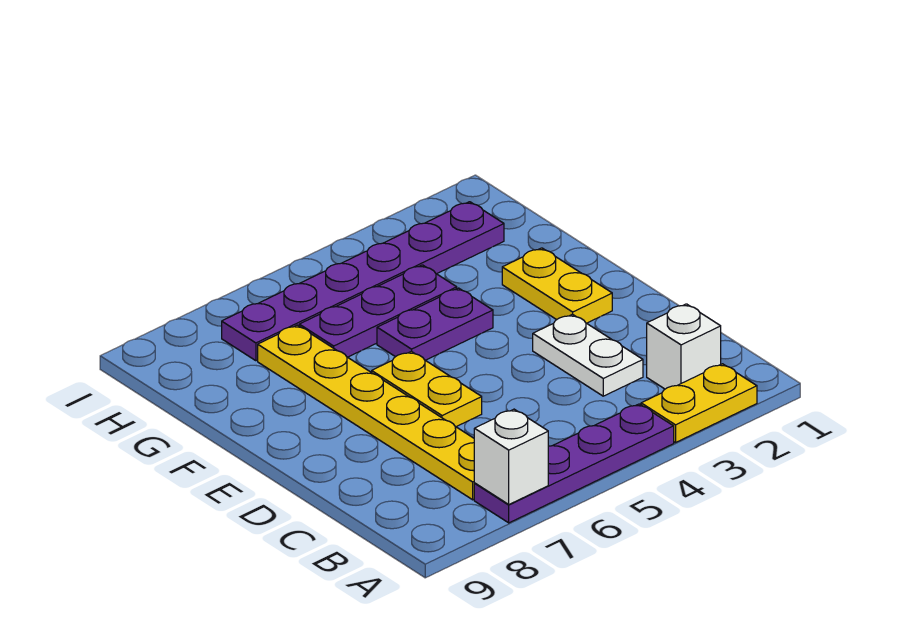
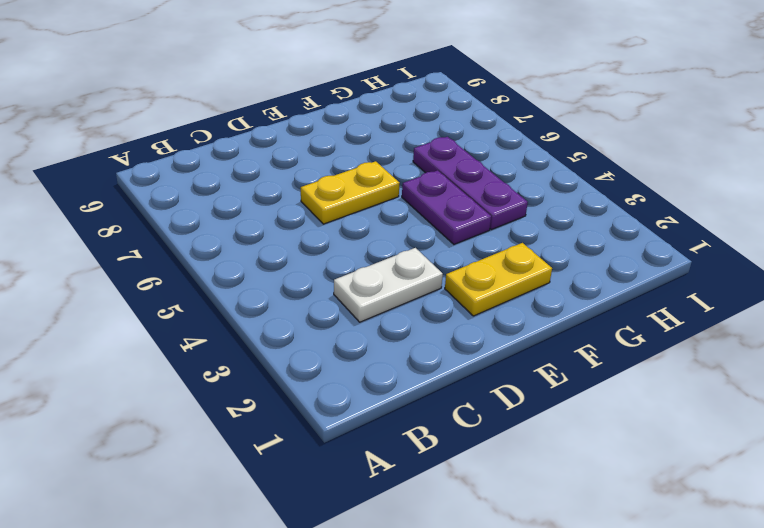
none -> yellow plate A2:A3 level 1
none -> purple plate A4:A7 level 1

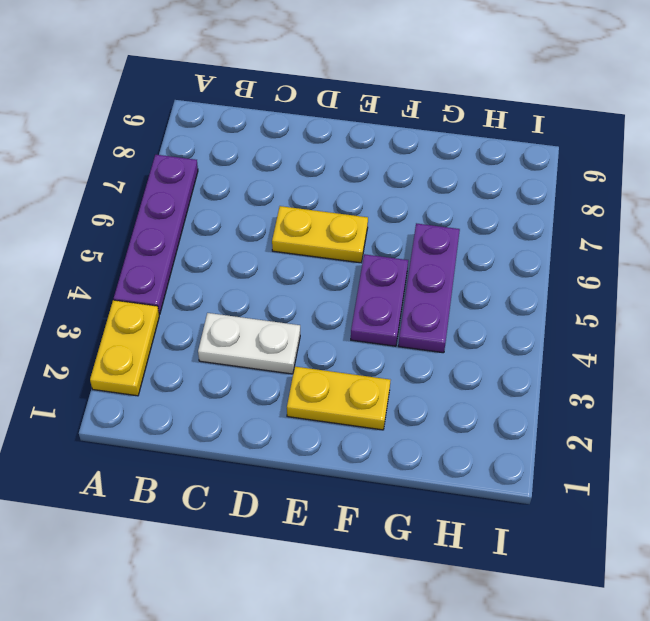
none -> white brick B2 level 1
none -> yellow plate B7:G7 level 1

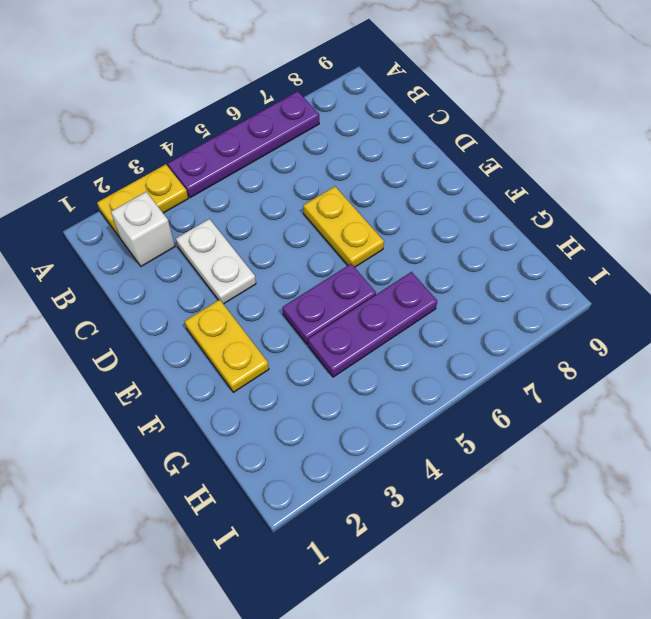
none -> yellow plate B7:G7 level 1
none -> purple plate H2:H7 level 1

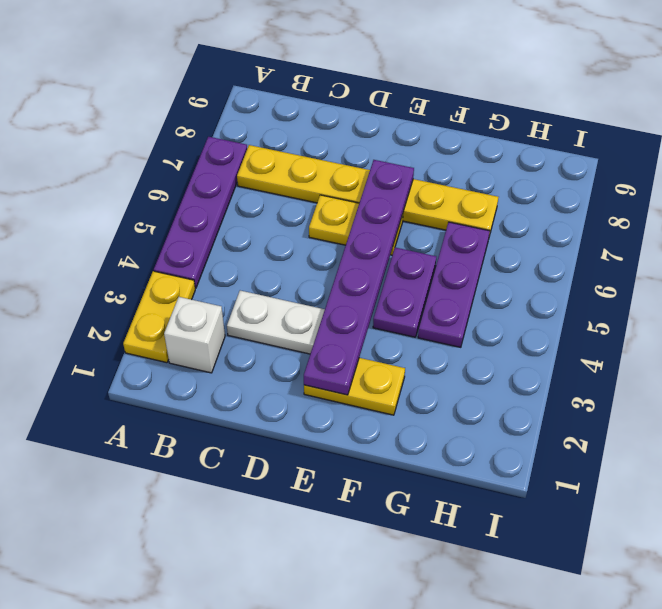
purple plate E2:E7 level 2 -> purple plate H2:H7 level 1
none -> white brick A7 level 2

